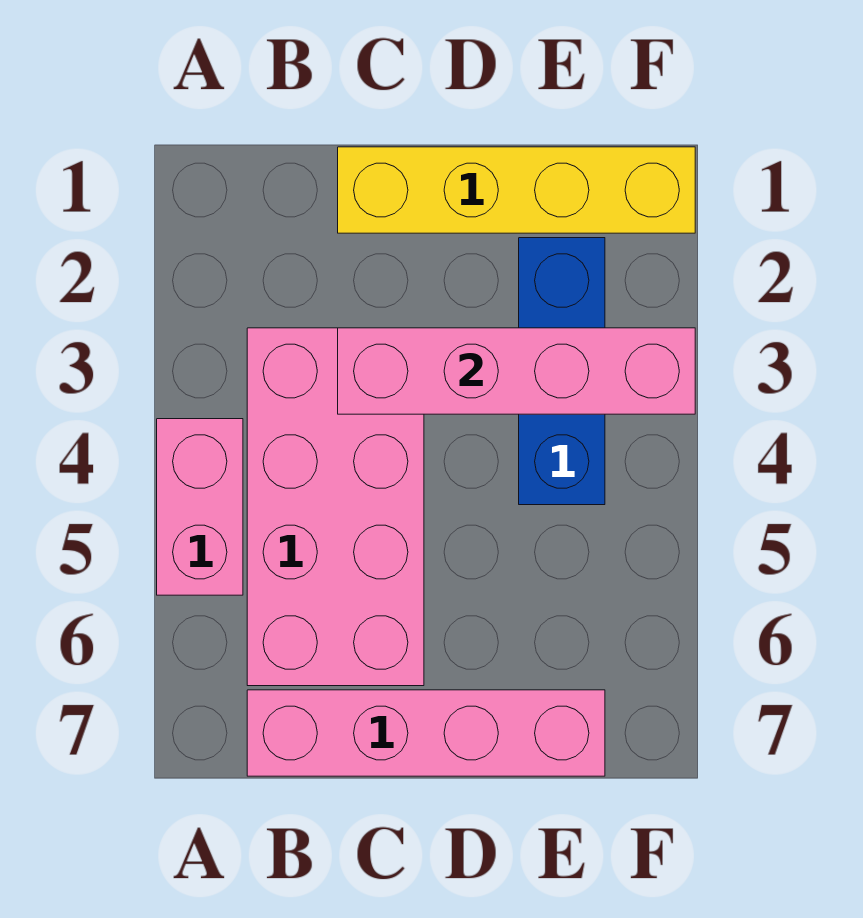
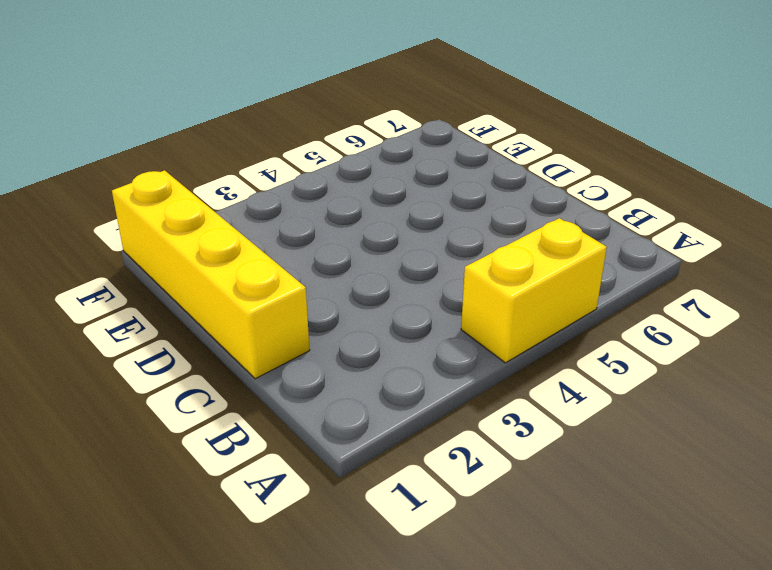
yellow brick A4:A5 level 1 -> pink brick A4:A5 level 1
none -> pink brick B3:C6 level 1
none -> pink brick B7:E7 level 1

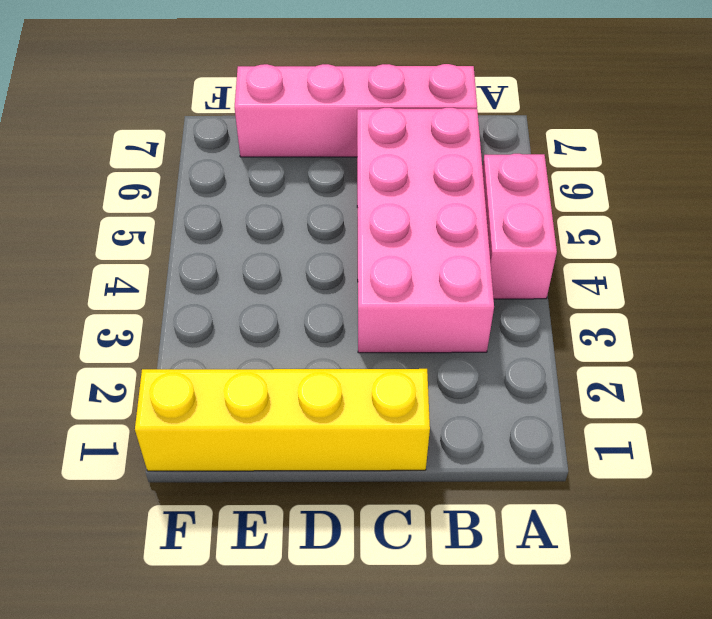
none -> blue brick E2:E4 level 1
none -> pink brick C3:F3 level 2

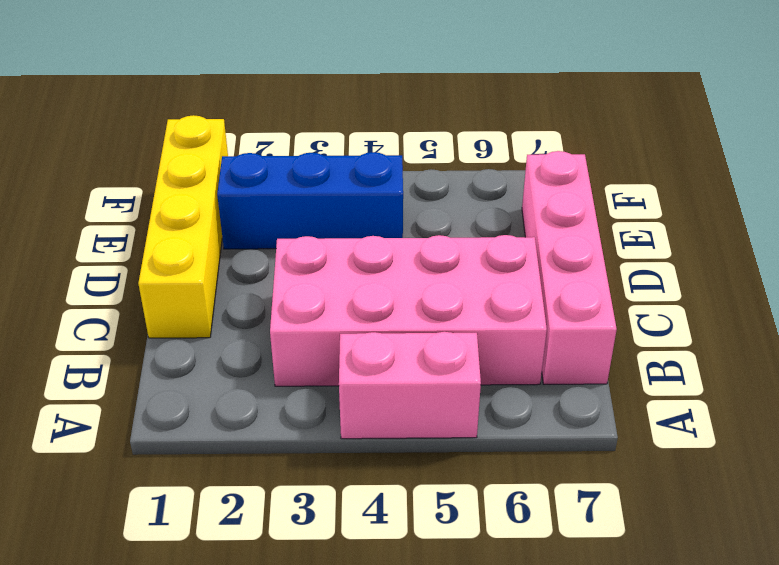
none -> pink brick C3:F3 level 2

